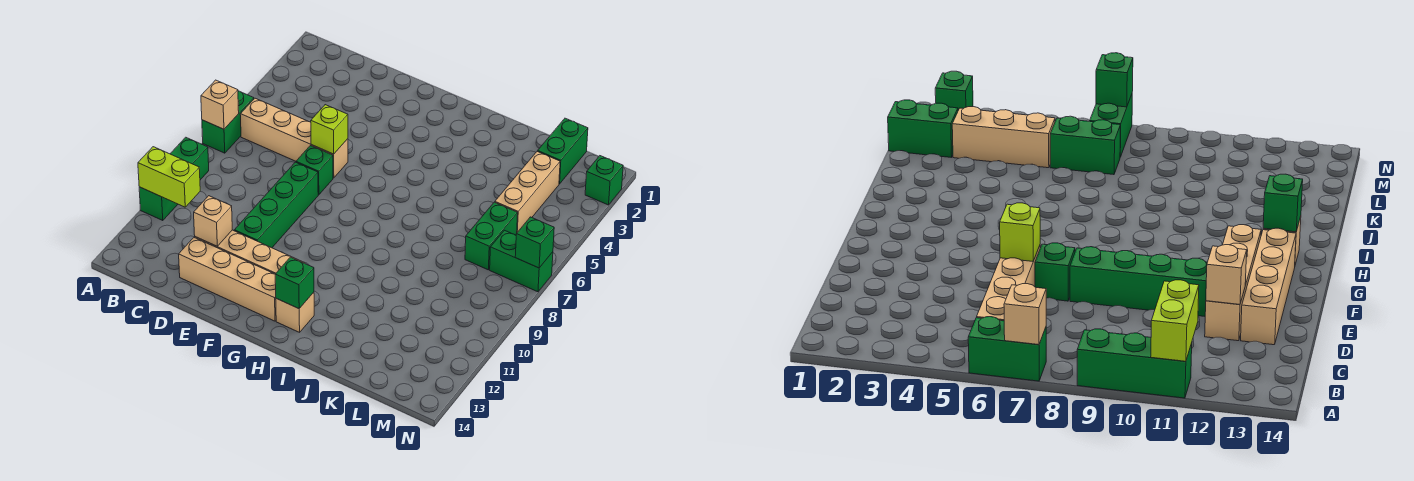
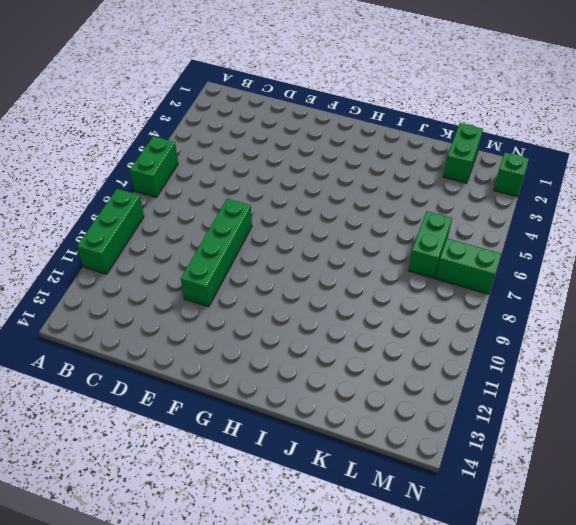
none -> tan brick B6:E6 level 1
none -> tan brick D12:G12 level 1
none -> tan brick D13:G13 level 1

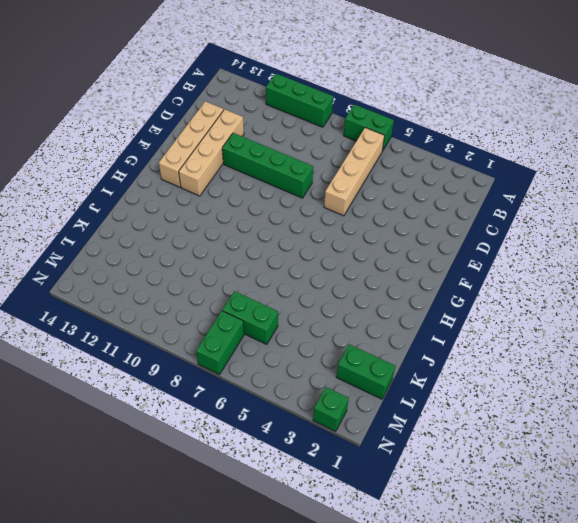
none -> green brick E7 level 1
none -> tan brick H13 level 1
none -> tan brick L3:L5 level 1

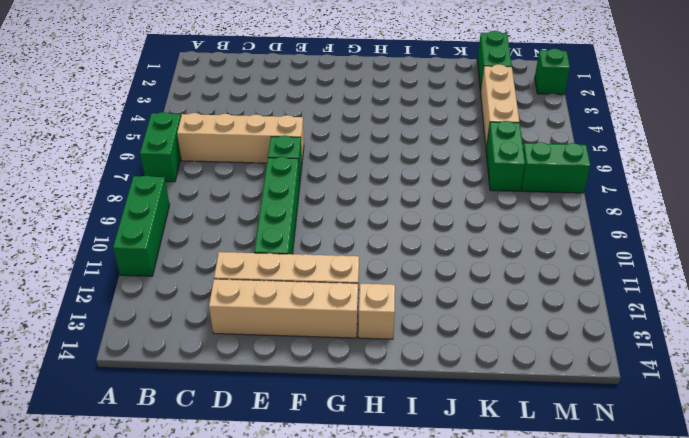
none -> tan brick A7 level 2
none -> lime brick A11:B11 level 2
none -> tan brick D12 level 2

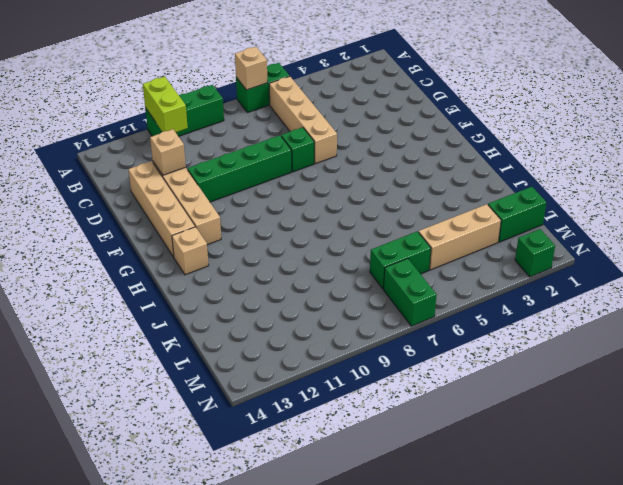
none -> lime brick E6 level 2
none -> green brick H13 level 2
none -> green brick N7 level 2

